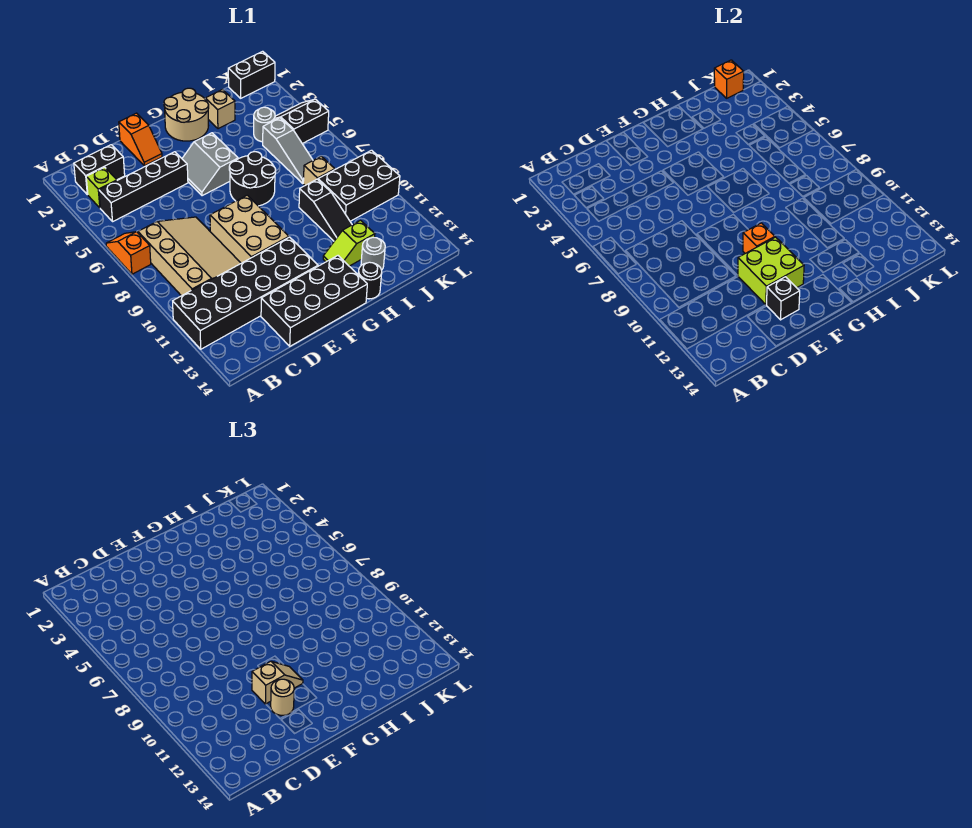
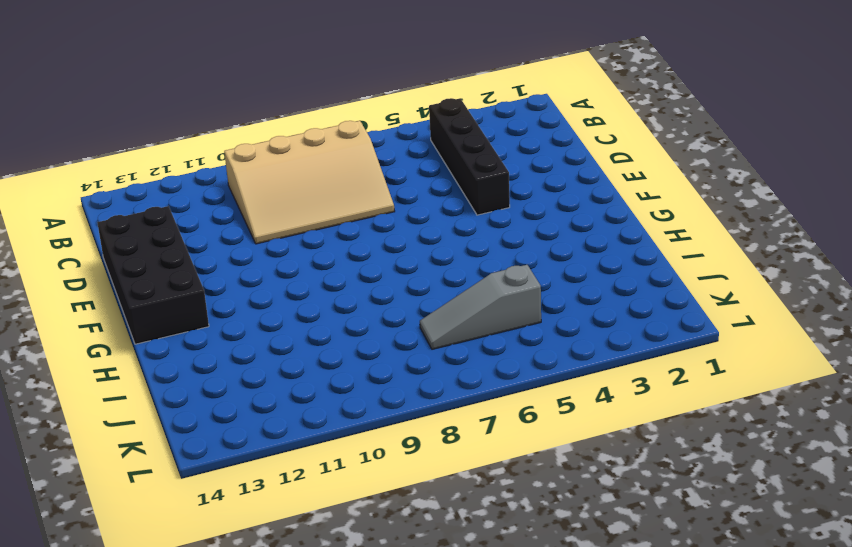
none -> orange slope A6:A7 level 1 top 7
none -> black brick A11:F12 level 1
none -> black brick B2:C2 level 1

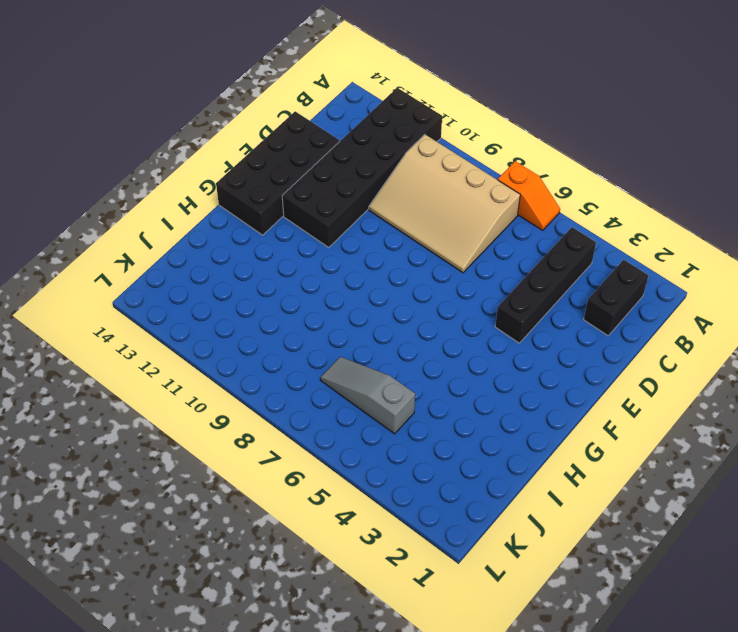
none -> lime brick B3 level 1
none -> orange slope E1:E2 level 1 top 1
none -> tan brick E8:F10 level 1

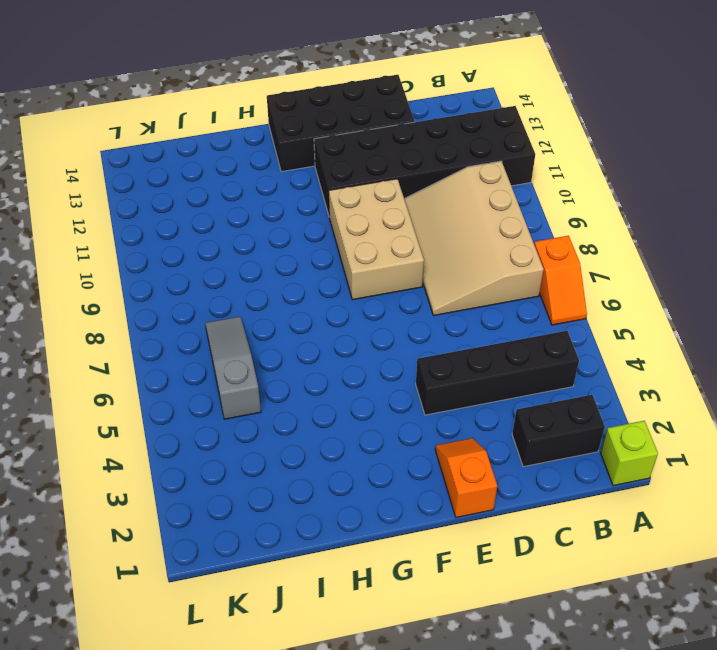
lime brick A1 level 1 -> lime brick B3 level 1
none -> grey slope F4:G5 level 1 top G
none -> tan round brick G1:H2 level 1
none -> black round brick G6:H7 level 1

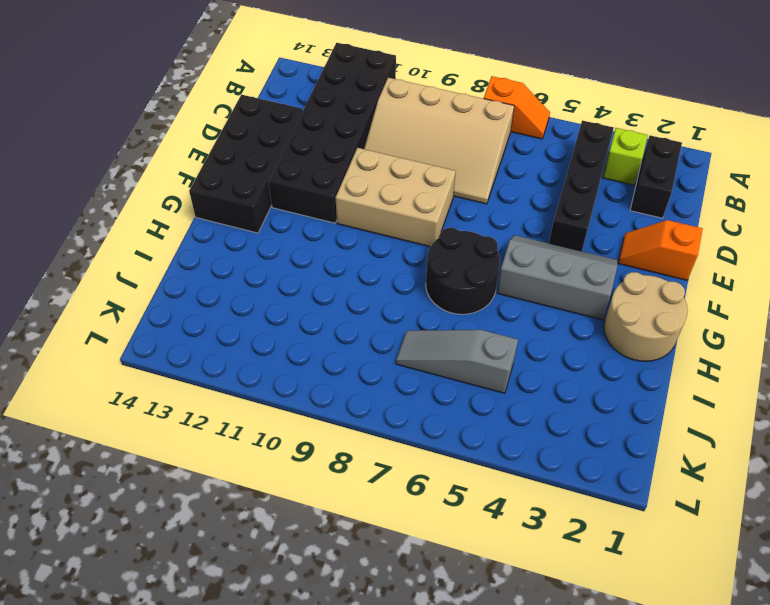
grey slope F3:G5 level 1 top G -> grey slope F4:G5 level 1 top G
none -> lime slope H12:I12 level 1 top I
none -> black round brick H14 level 1
none -> tan brick I2 level 1

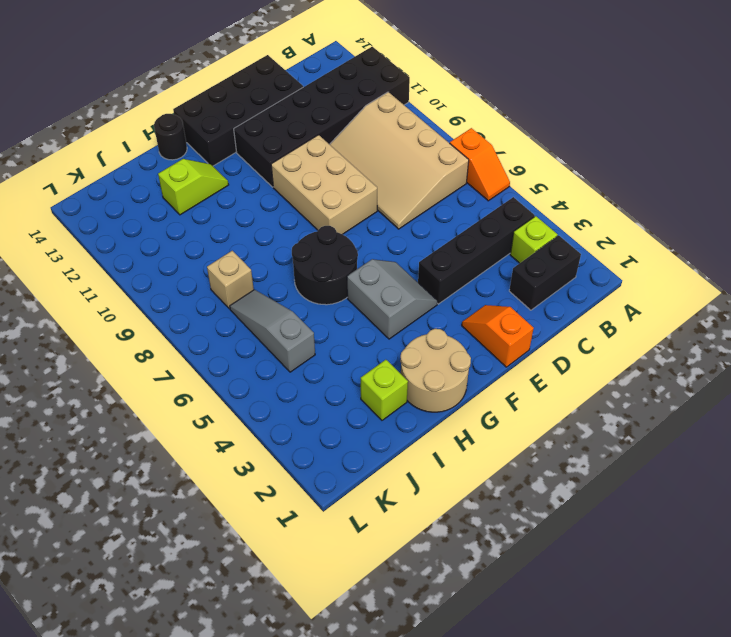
lime brick I2 level 1 -> tan brick I2 level 1
none -> black slope I9:I11 level 1 top 9
none -> grey round brick I13 level 1
none -> grey round brick J4 level 1

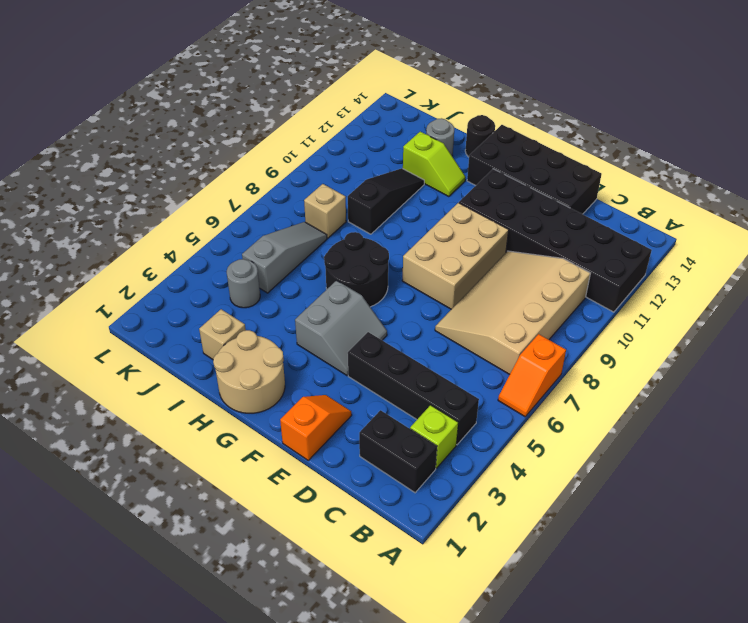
none -> black brick J9:L10 level 1
none -> black brick K1:L1 level 1
none -> black slope K4:L5 level 1 top 5

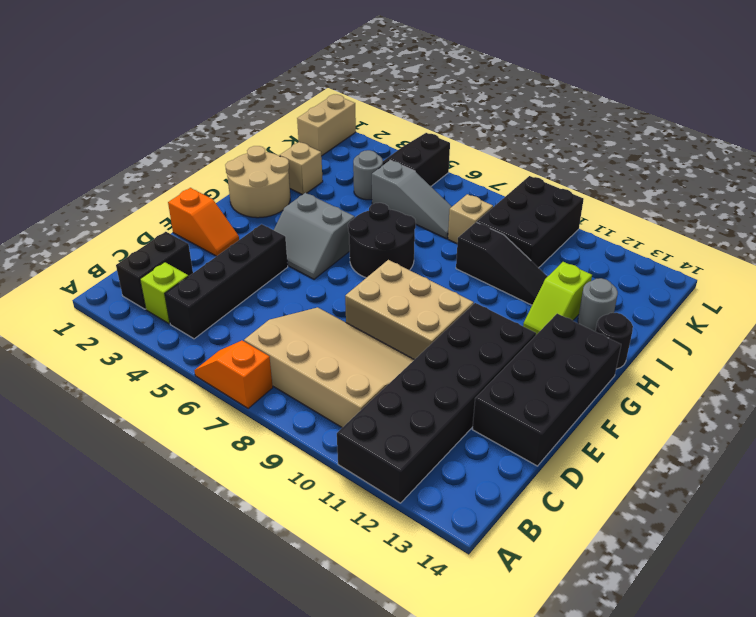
tan brick K1:L1 level 1 -> black brick K1:L1 level 1
none -> lime brick E11:F12 level 2
none -> black brick E13 level 2
none -> orange brick F10 level 2

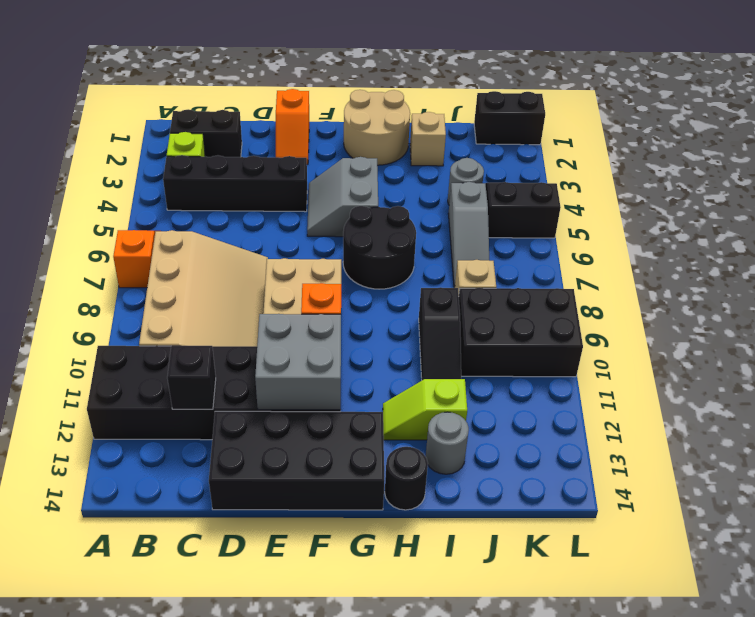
black brick C12 level 2 -> black brick E13 level 2
grey brick E11:F12 level 2 -> lime brick E11:F12 level 2
none -> orange brick K1 level 2
none -> tan slope E11:F11 level 3 top E
none -> tan round brick E12 level 3

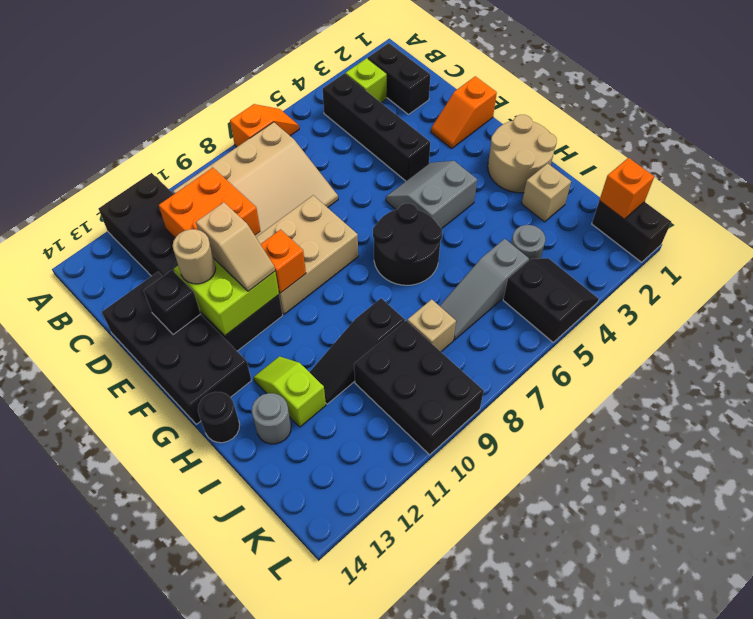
orange brick C10:D11 level 2 -> none

